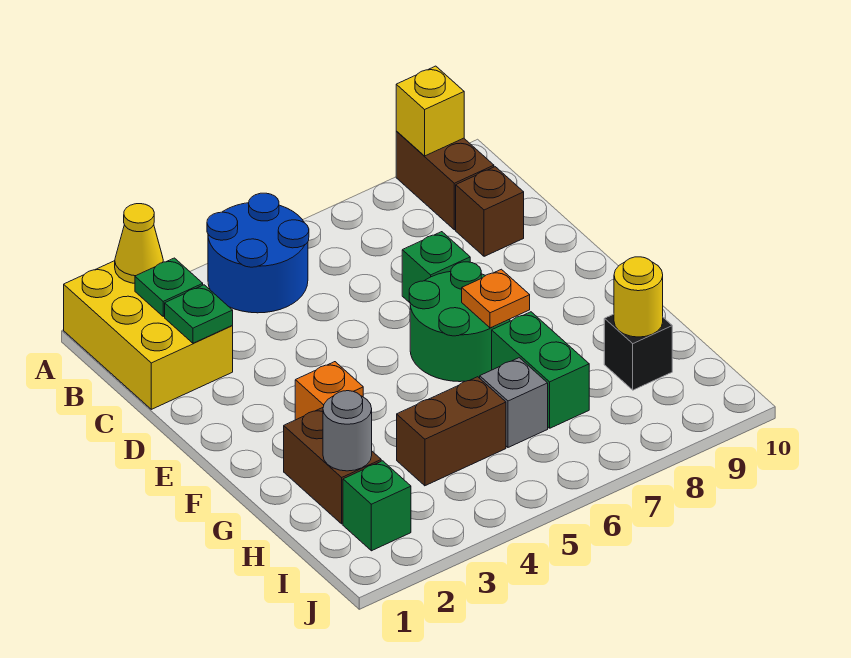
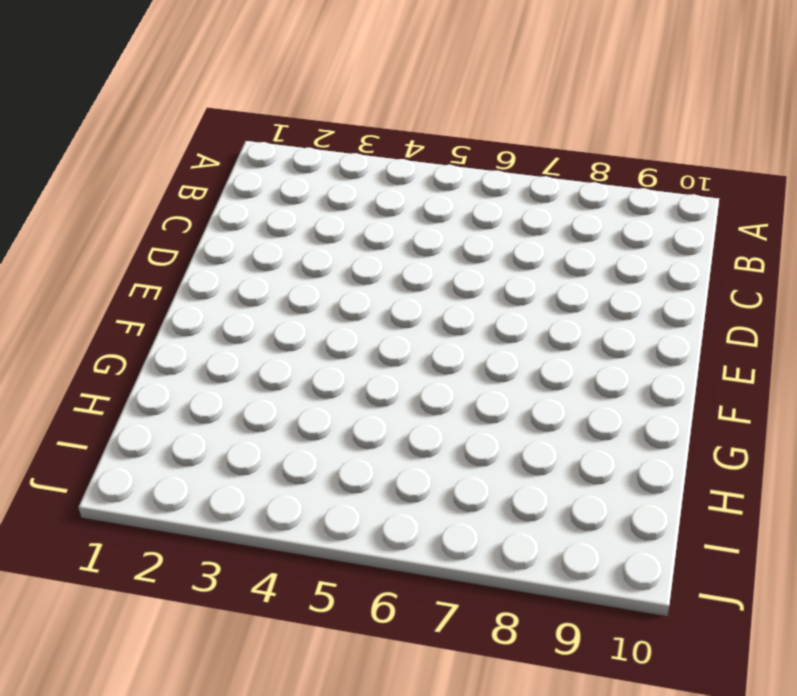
none -> yellow brick A1:C2 level 1
none -> blue round brick A4:B5 level 1
none -> brown brick A9:B9 level 1

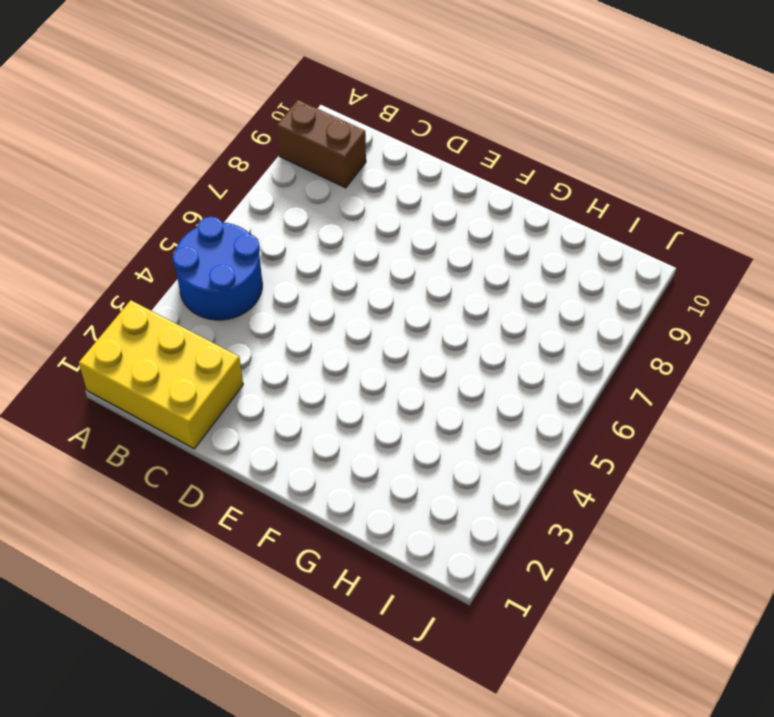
none -> brown brick C9 level 1
none -> green brick D7 level 1
none -> green round brick E6:F7 level 1

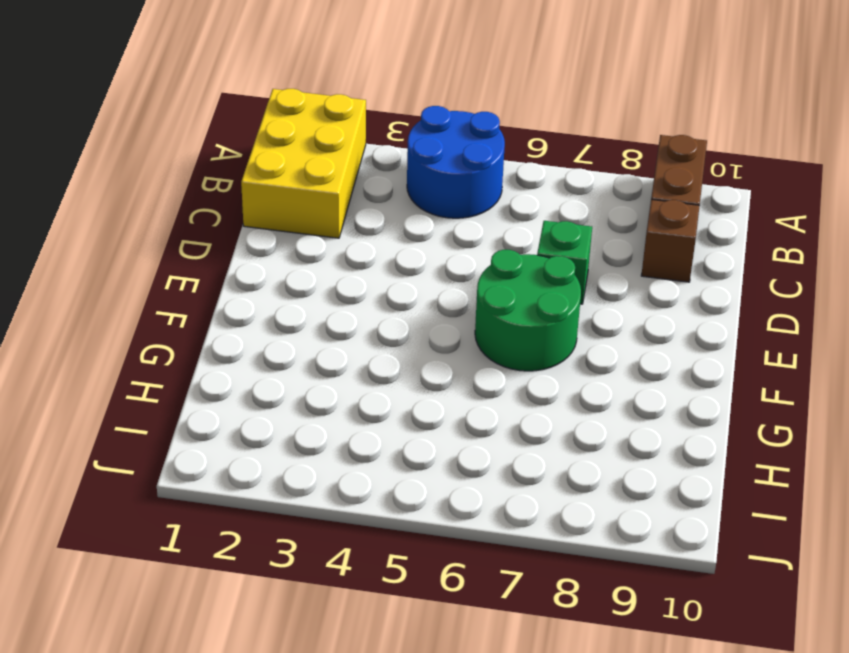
none -> orange brick F3 level 1
none -> brown brick G2:H2 level 1
none -> green brick G7:H7 level 1

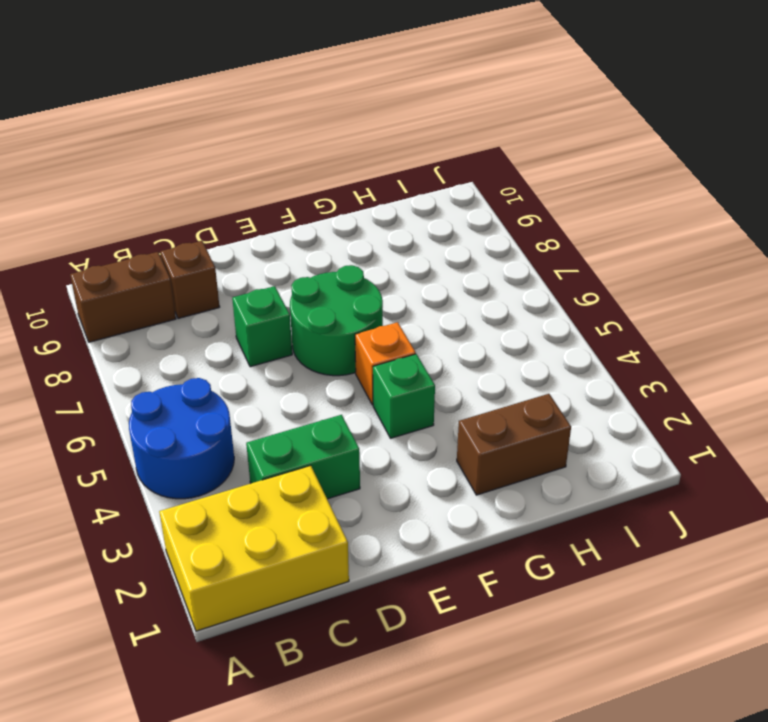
green brick C3:D3 level 1 -> green brick G7:H7 level 1
green brick F4 level 1 -> green brick I2 level 1
orange brick F5 level 1 -> orange brick F3 level 1
none -> brown brick H4:H5 level 1
none -> grey brick H6 level 1
none -> black brick H9 level 1

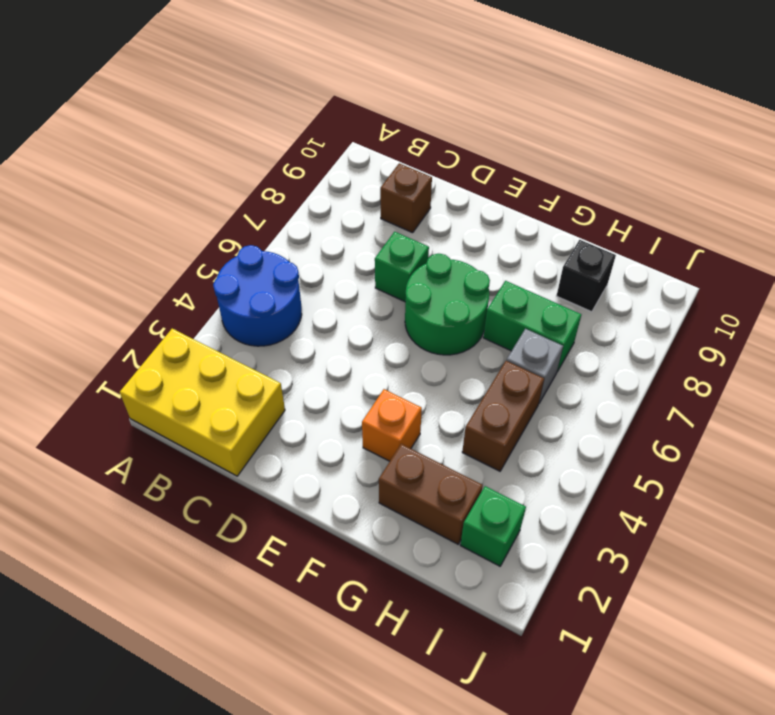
none -> brown brick A9:B9 level 1
none -> yellow cone A2 level 2
none -> yellow brick A9 level 2

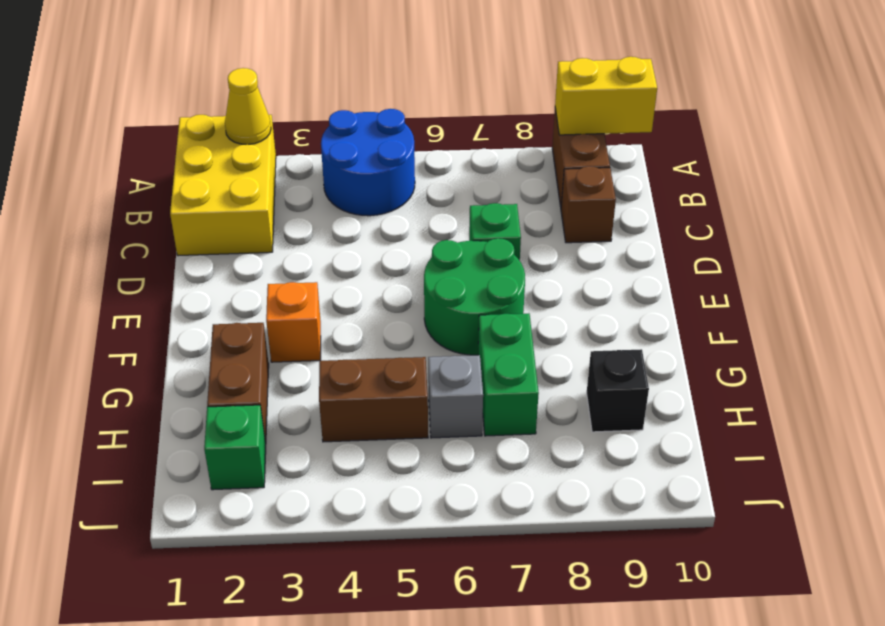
yellow brick A9:A10 level 2 -> yellow brick A9 level 2
none -> green plate B2 level 2
none -> green plate C2 level 2
none -> orange plate F7 level 2

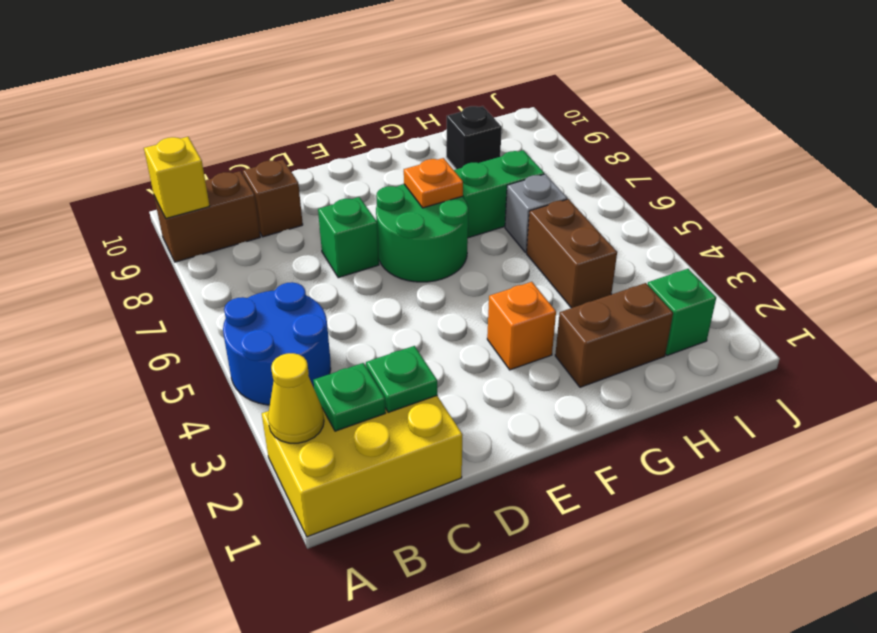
none -> grey round brick H2 level 2
none -> yellow round brick H9 level 2

